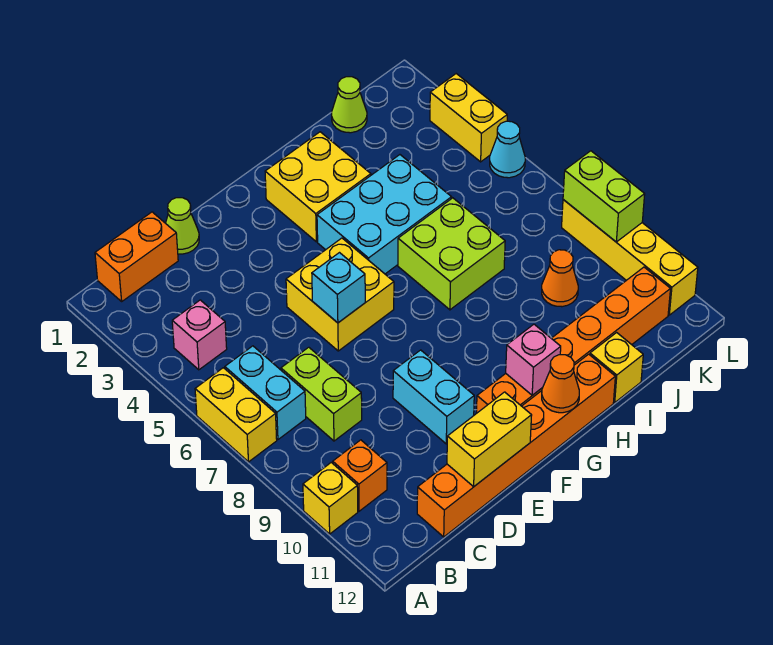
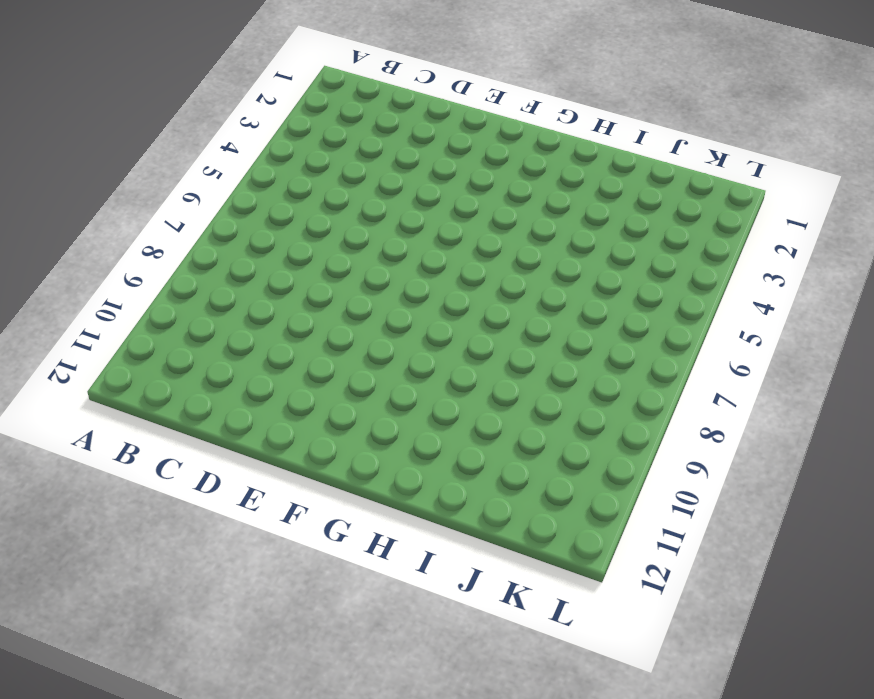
none -> yellow brick A6:A7 level 1
none -> yellow brick A10 level 1
none -> orange brick B1:C1 level 1

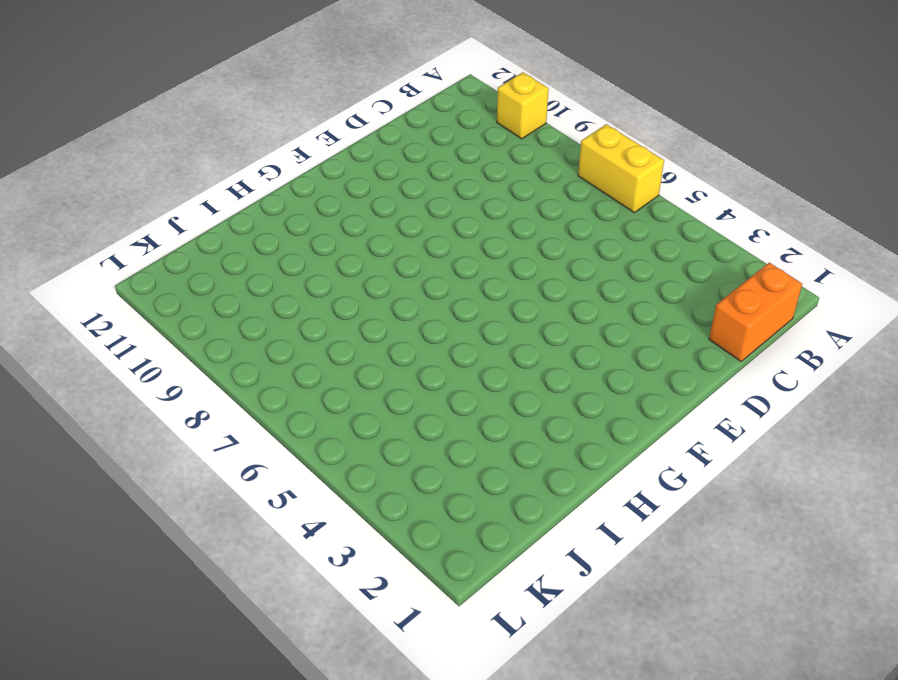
none -> pink brick B4 level 1
none -> cyan brick B6:B7 level 1
none -> orange brick B10 level 1

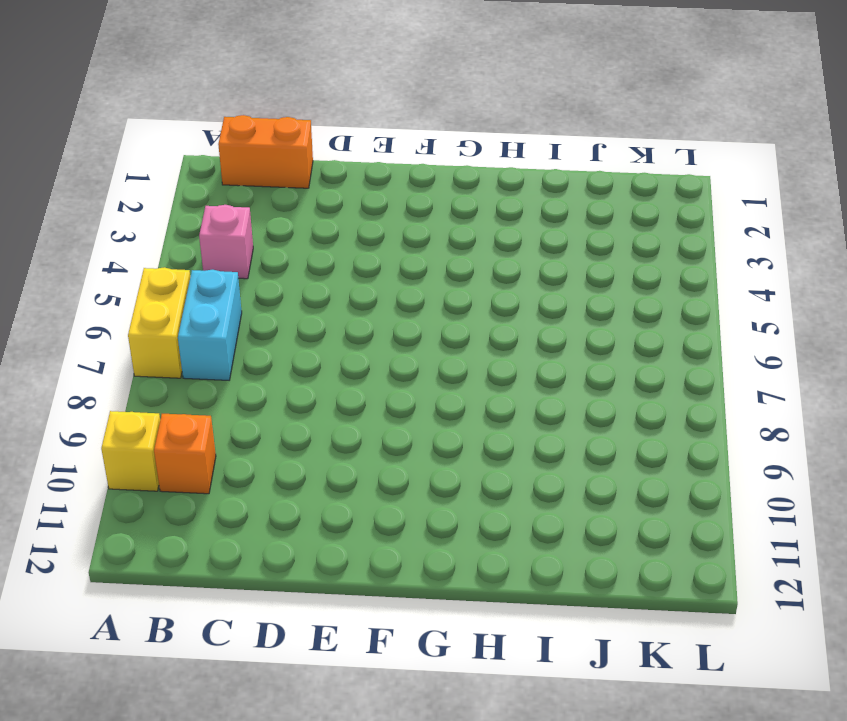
none -> lime brick C7:C8 level 1
none -> orange brick C12:H12 level 1
none -> lime cone D1 level 1

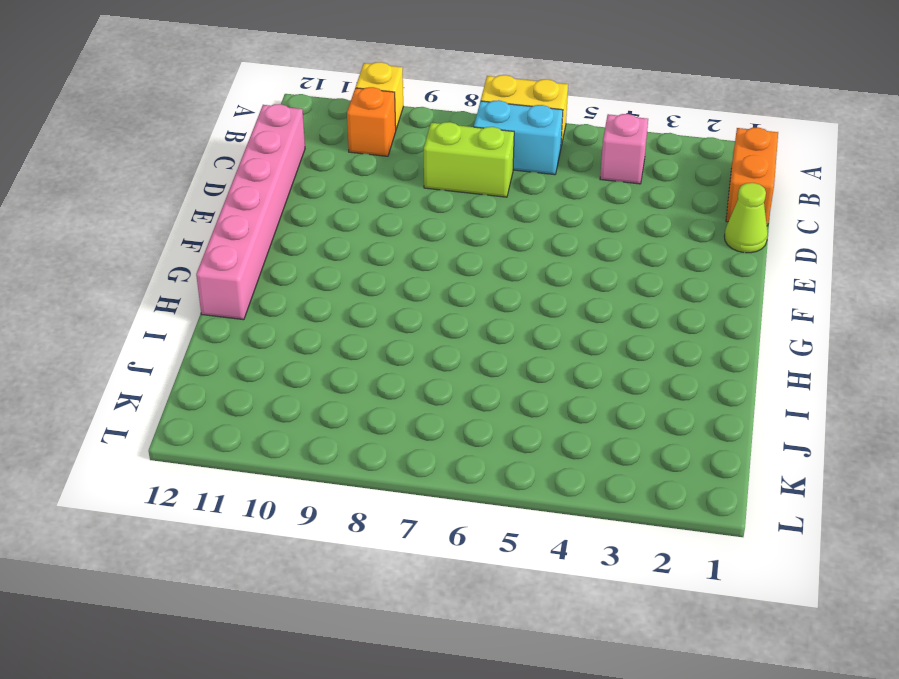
pink brick C12:H12 level 1 -> orange brick C12:H12 level 1
none -> yellow brick E5:F6 level 1
none -> cyan brick E9:E10 level 1
none -> orange brick F11:K11 level 1

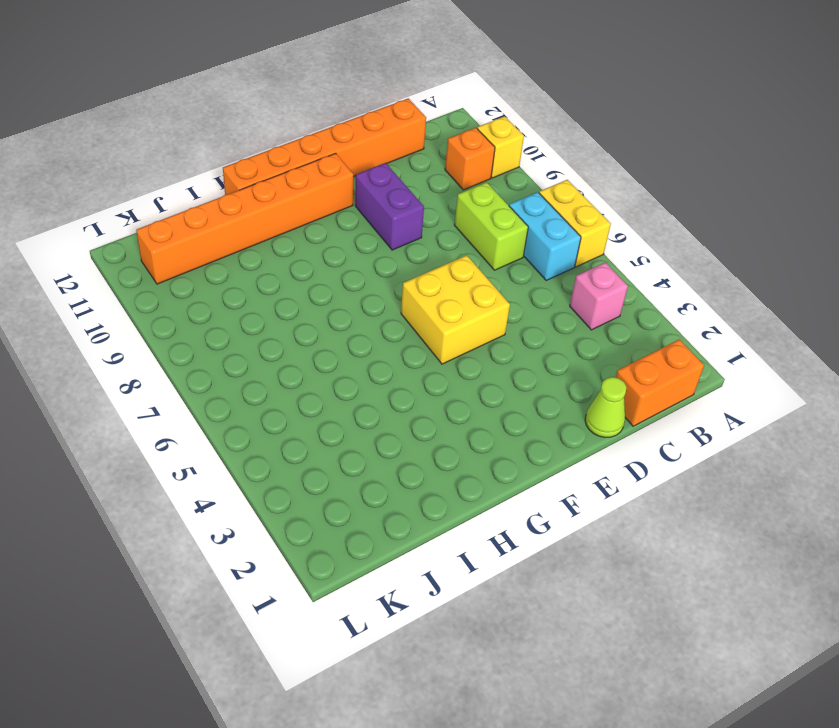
purple brick E9:E10 level 1 -> cyan brick E9:E10 level 1
none -> yellow brick G2:H3 level 1
none -> cyan brick G4:I5 level 1
none -> lime brick H6:I7 level 1

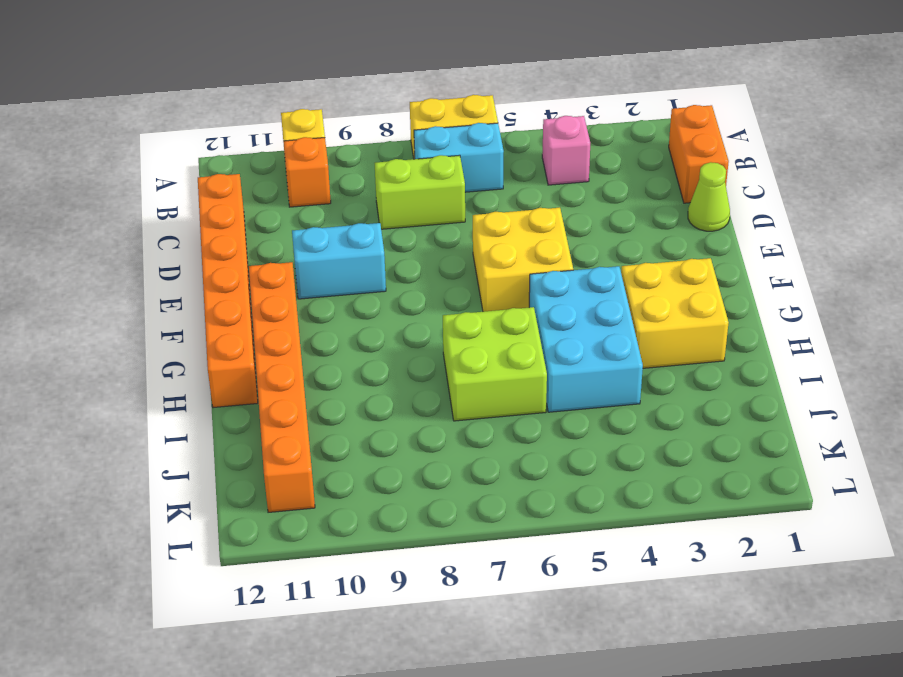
none -> yellow brick I12 level 1
none -> lime cone J1 level 1
none -> orange cone J9 level 1

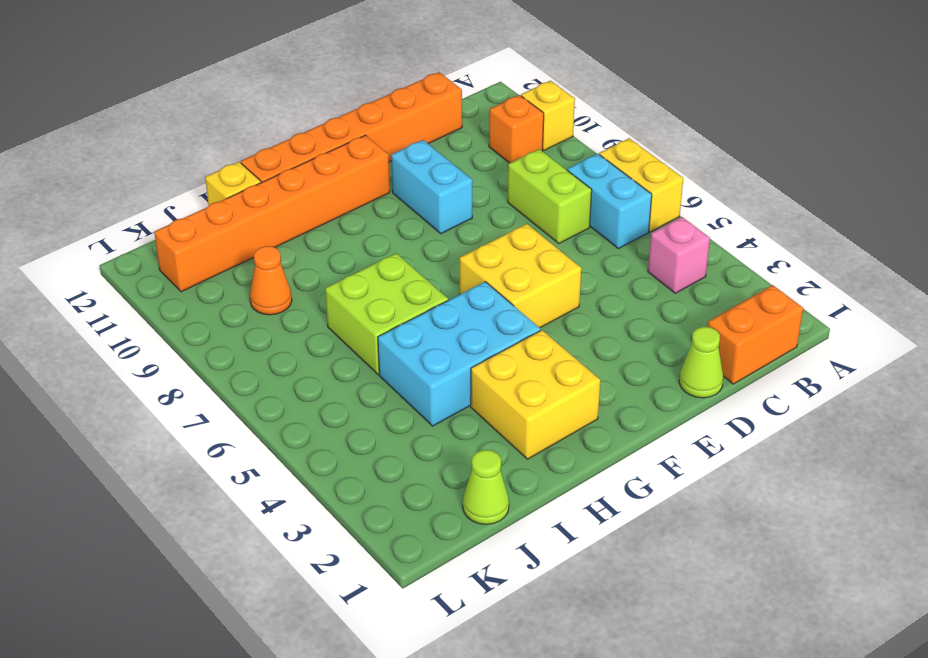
none -> yellow brick L3:L4 level 1
none -> cyan cone L5 level 1
none -> yellow brick L8:L11 level 1

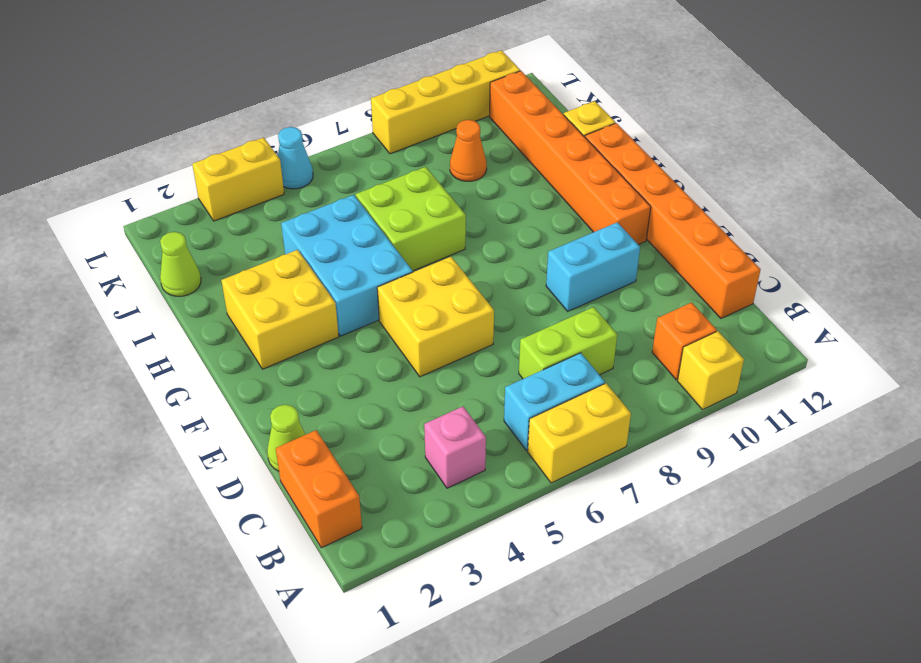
none -> yellow brick D12:E12 level 2
none -> cyan brick E6 level 2
none -> pink brick G11 level 2

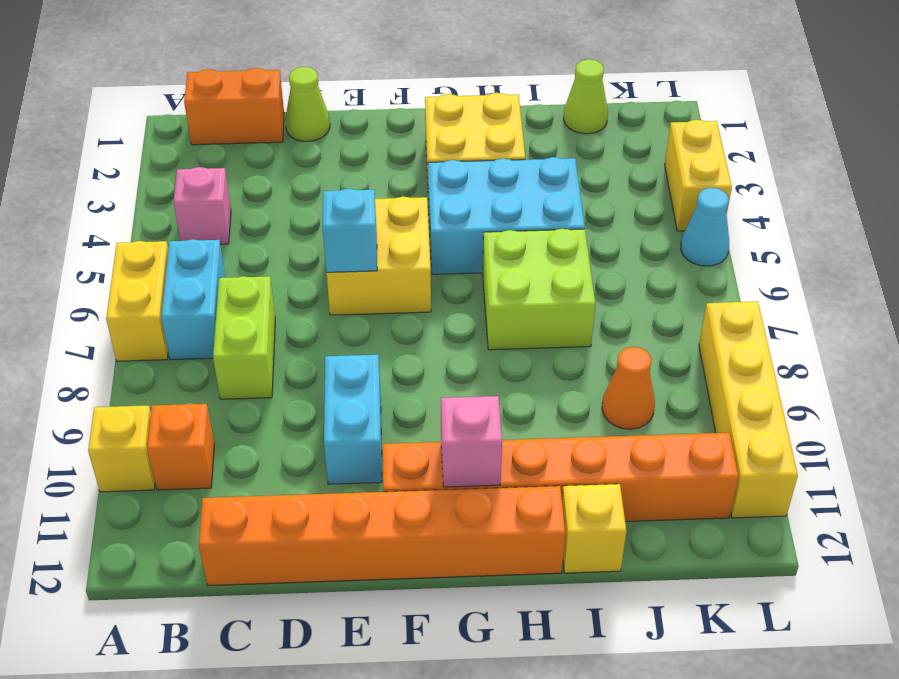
none -> yellow brick D12:E12 level 2
none -> orange cone G12 level 2
none -> lime brick L8:L9 level 2

